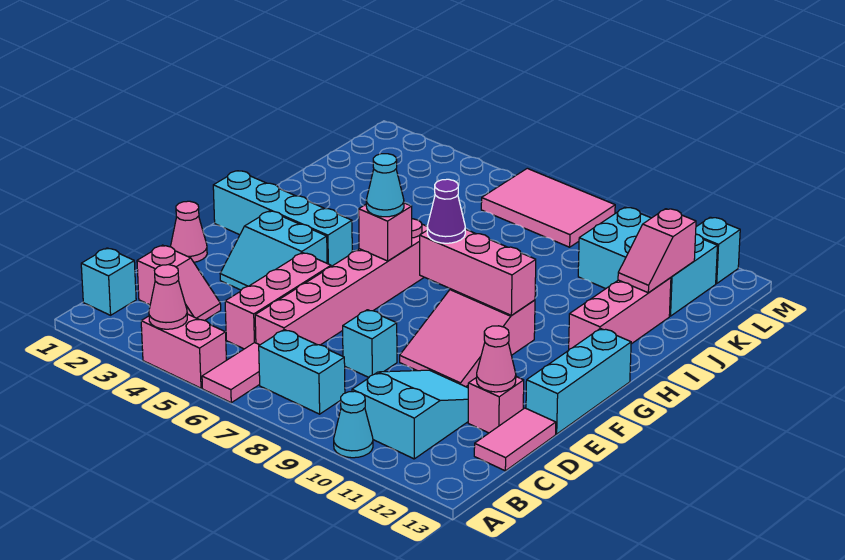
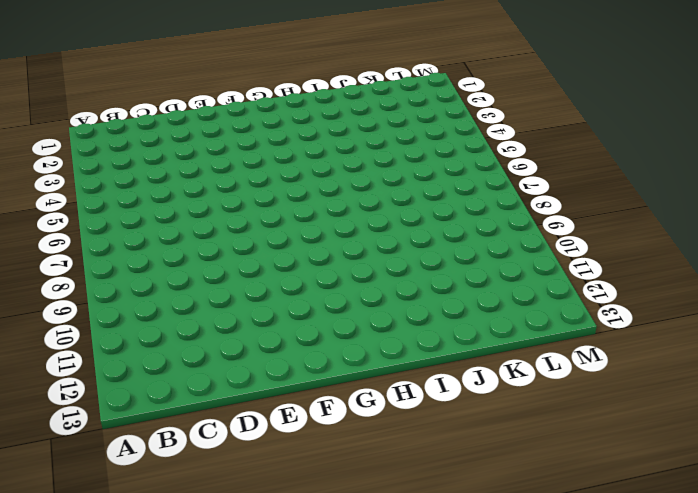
none -> pink brick A4:A5 level 1
none -> pink tile A6:B6 level 1
none -> cyan cone A10 level 1

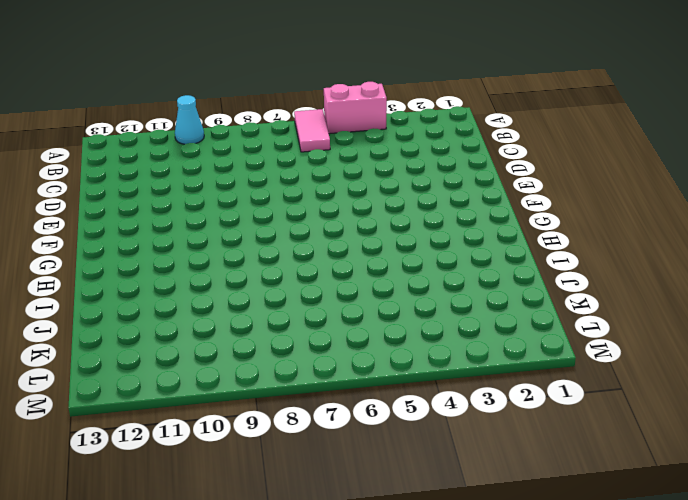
none -> cyan brick B1 level 1
none -> cyan brick B7:B8 level 1
none -> cyan slope B10:D11 level 1 top B

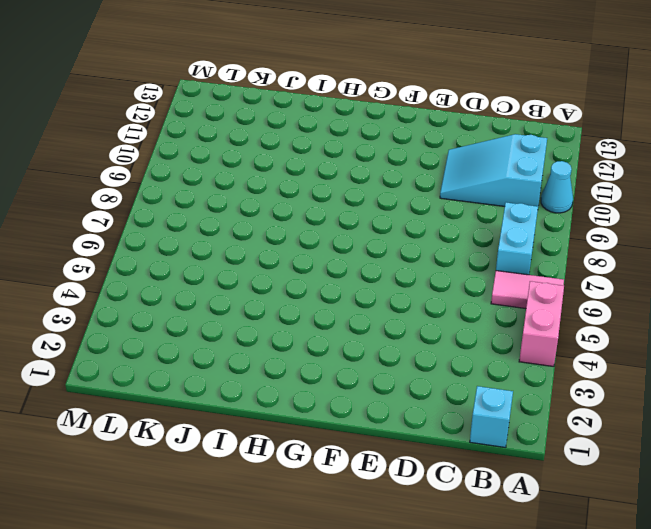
none -> pink slope C2:C3 level 1 top 2
none -> pink brick C5:E5 level 1
none -> pink brick C6:H6 level 1

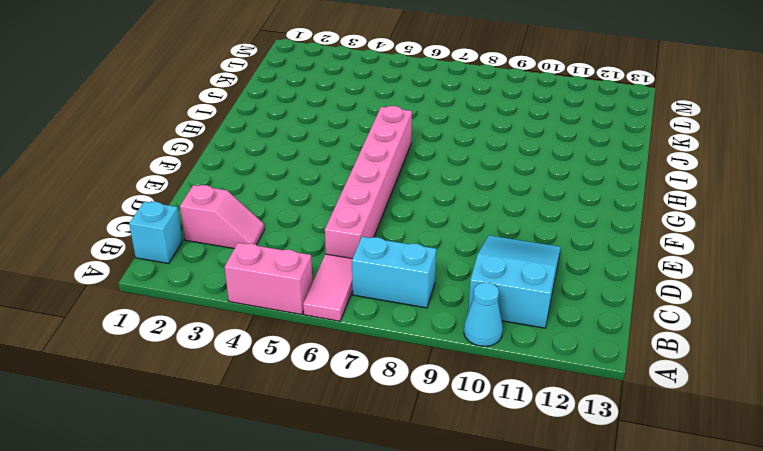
none -> pink brick C5:E5 level 1
none -> pink tile C13:D13 level 1
none -> cyan brick D8 level 1

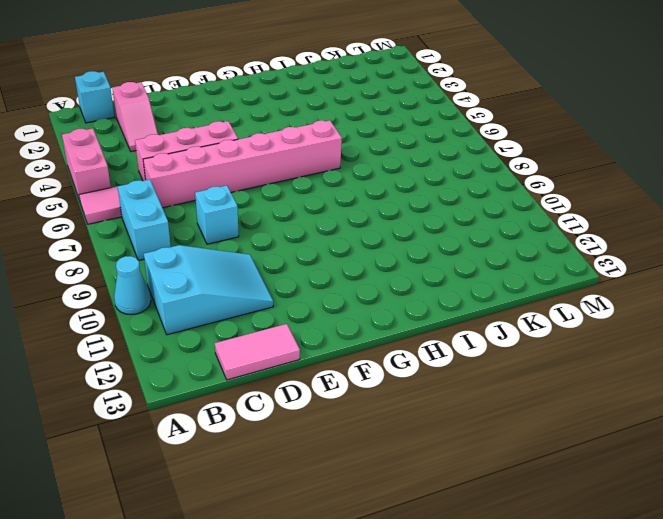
none -> pink brick D12 level 1
none -> pink cone E1 level 1
none -> cyan slope E3:F4 level 1 top F

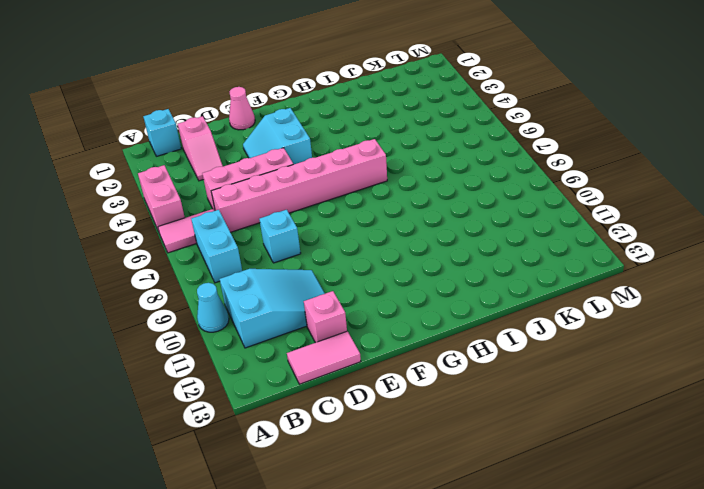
none -> pink slope E9:G10 level 1 top G
none -> cyan brick E13:G13 level 1
none -> cyan brick G1:G4 level 1

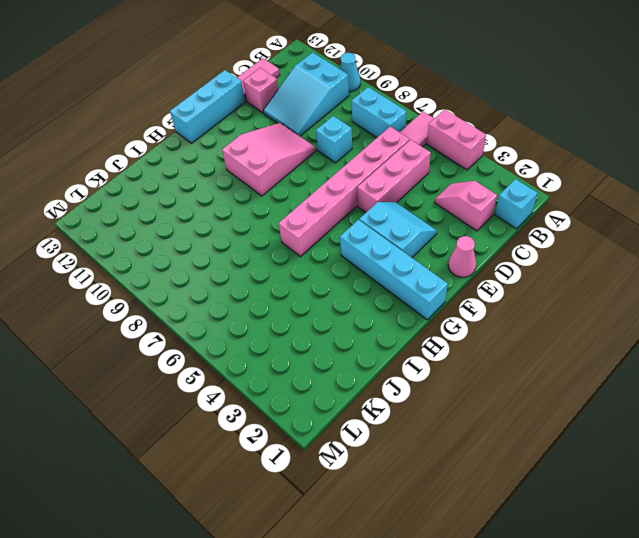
none -> pink brick H12:J12 level 1
none -> cyan brick K10:L12 level 1
none -> pink tile L6:M8 level 1

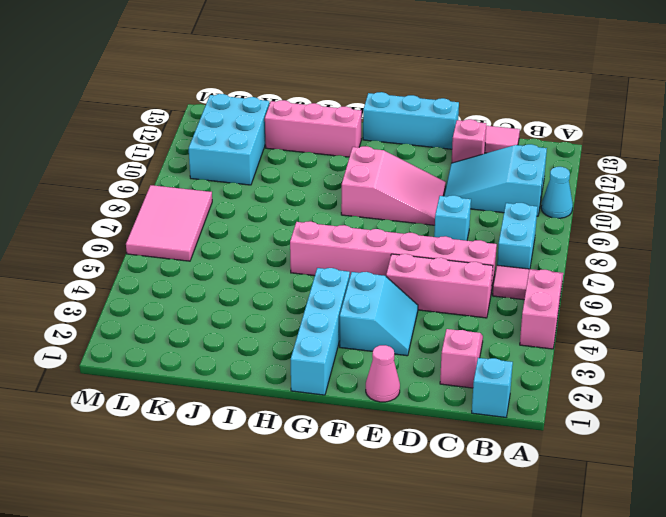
none -> cyan brick M12 level 1
none -> pink cone A4 level 2
none -> pink cone D12 level 2

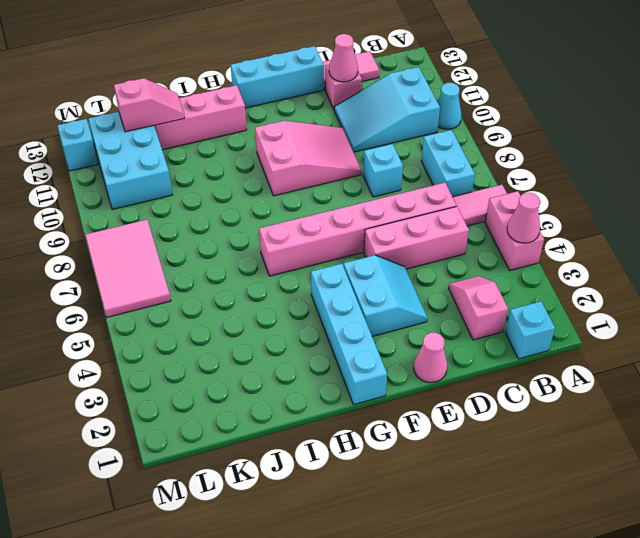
none -> pink brick G6 level 2
none -> pink brick G8:G10 level 2
none -> cyan cone G6 level 3

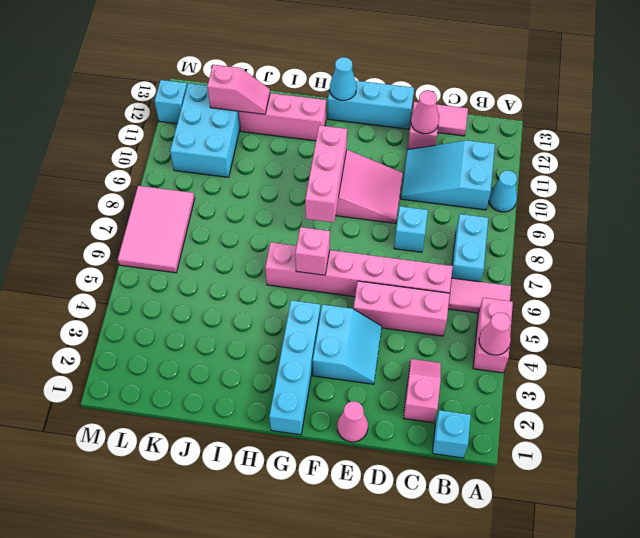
cyan cone G13 level 2 -> cyan cone G6 level 3
none -> purple cone G8 level 3

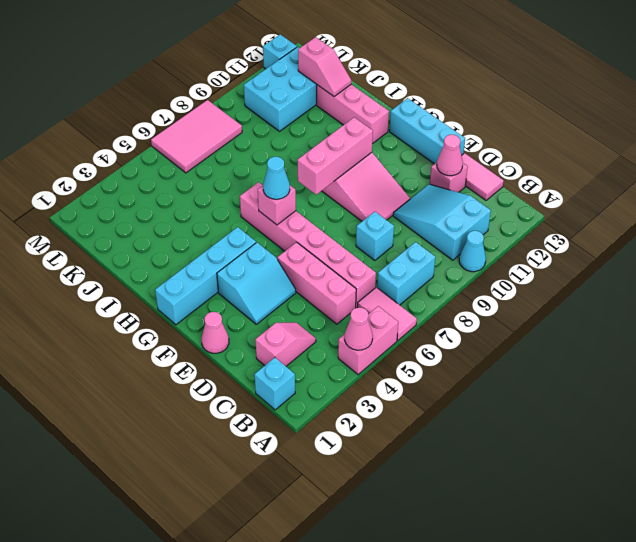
none -> purple cone G8 level 3

